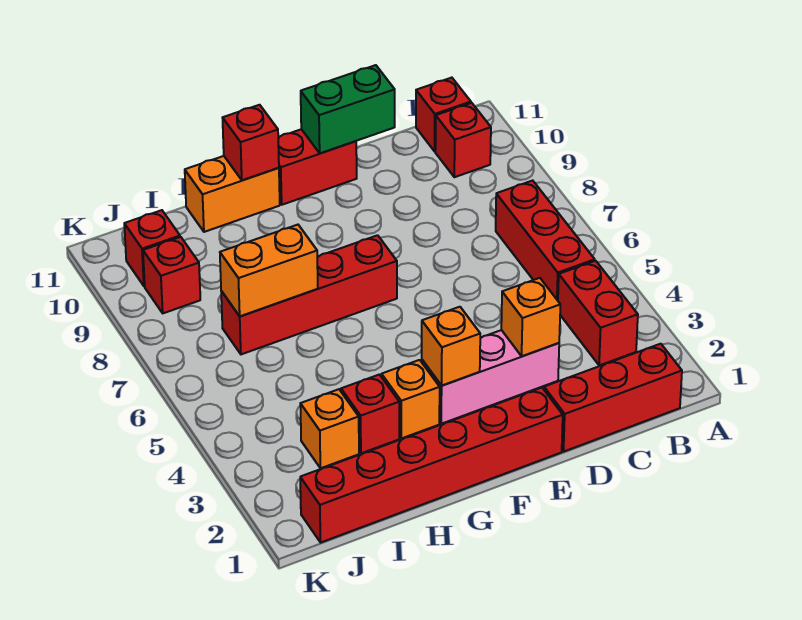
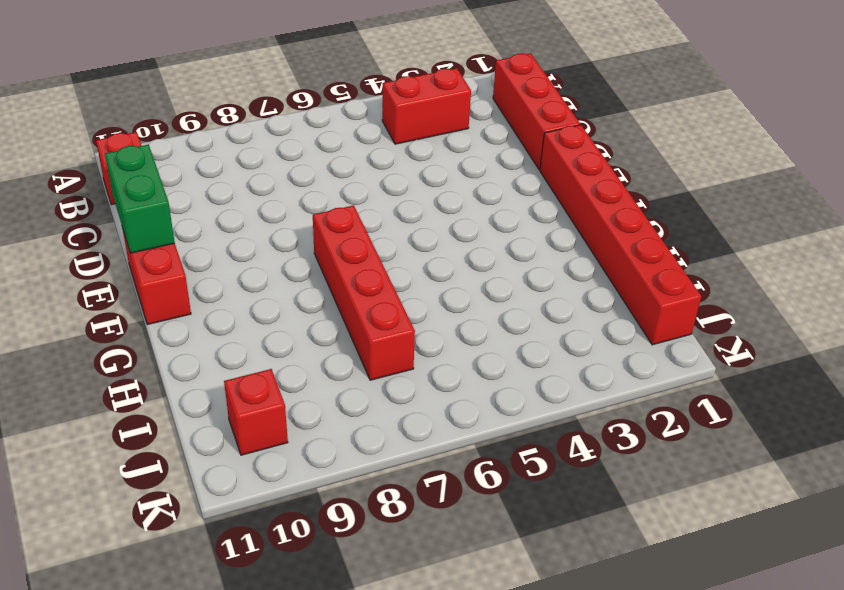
none -> red brick B5:B7 level 1
none -> red brick B10 level 1
none -> pink brick D3:F3 level 1

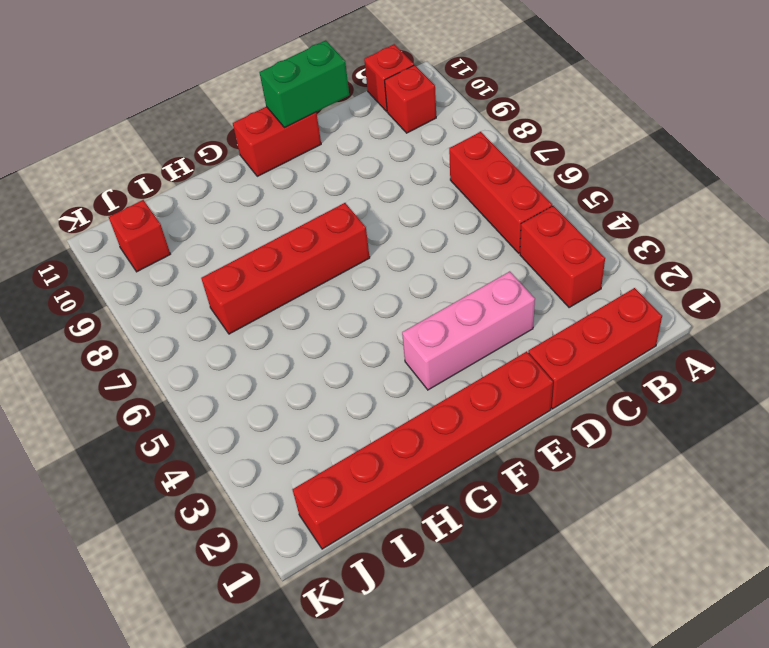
none -> orange brick G3 level 1
none -> orange brick G11:H11 level 1
none -> red brick H3 level 1

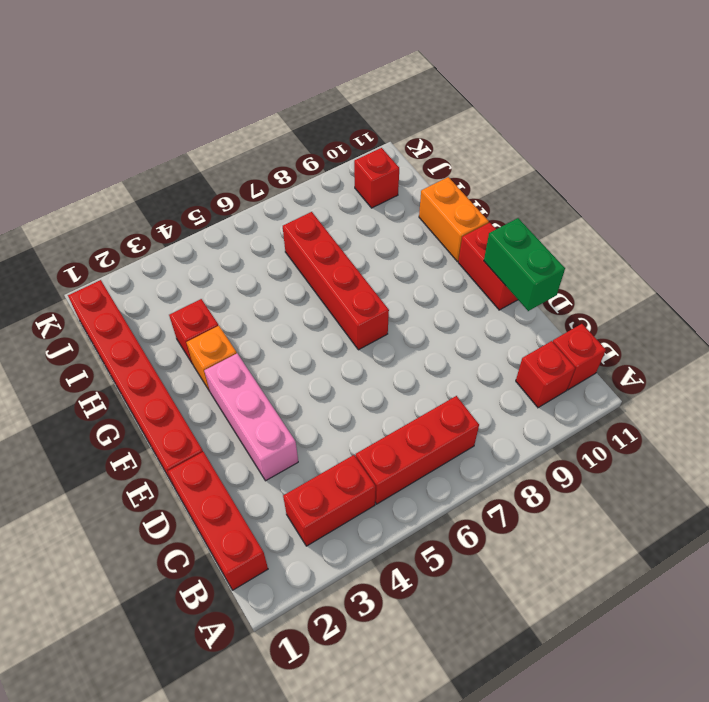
none -> orange brick I3 level 1
none -> red brick J9 level 1
none -> orange brick D3 level 2

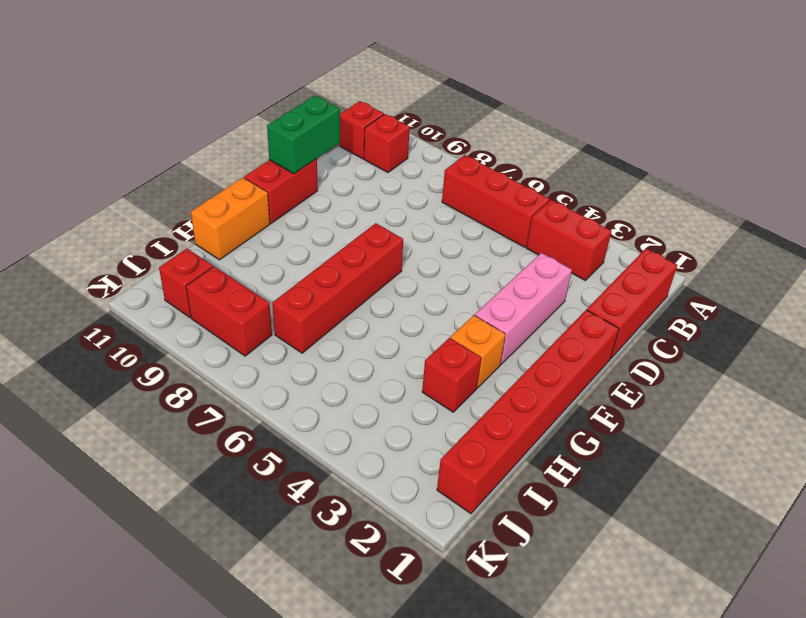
red brick J8:J9 level 1 -> red brick J9 level 1
none -> orange brick I3 level 1
none -> orange brick D3 level 2
none -> orange brick F3 level 2

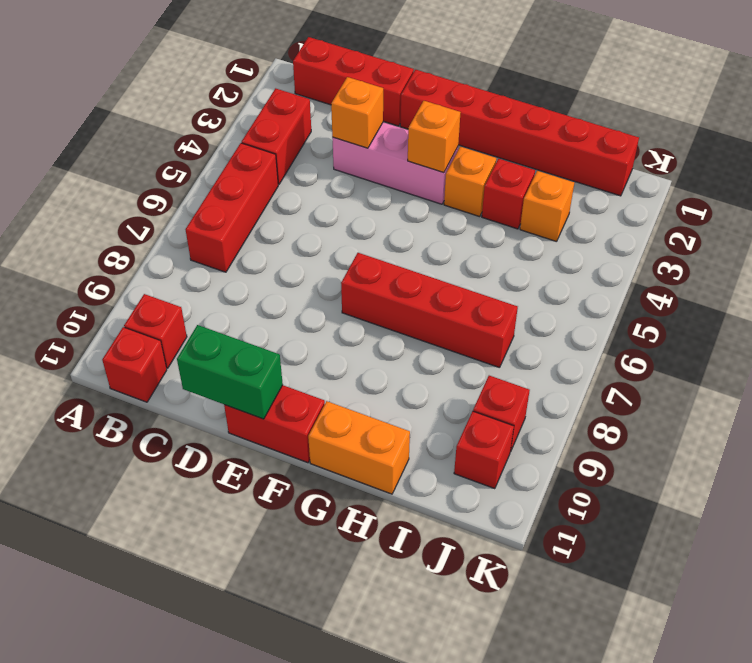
none -> red brick G11 level 2
none -> orange brick H7:I7 level 2

